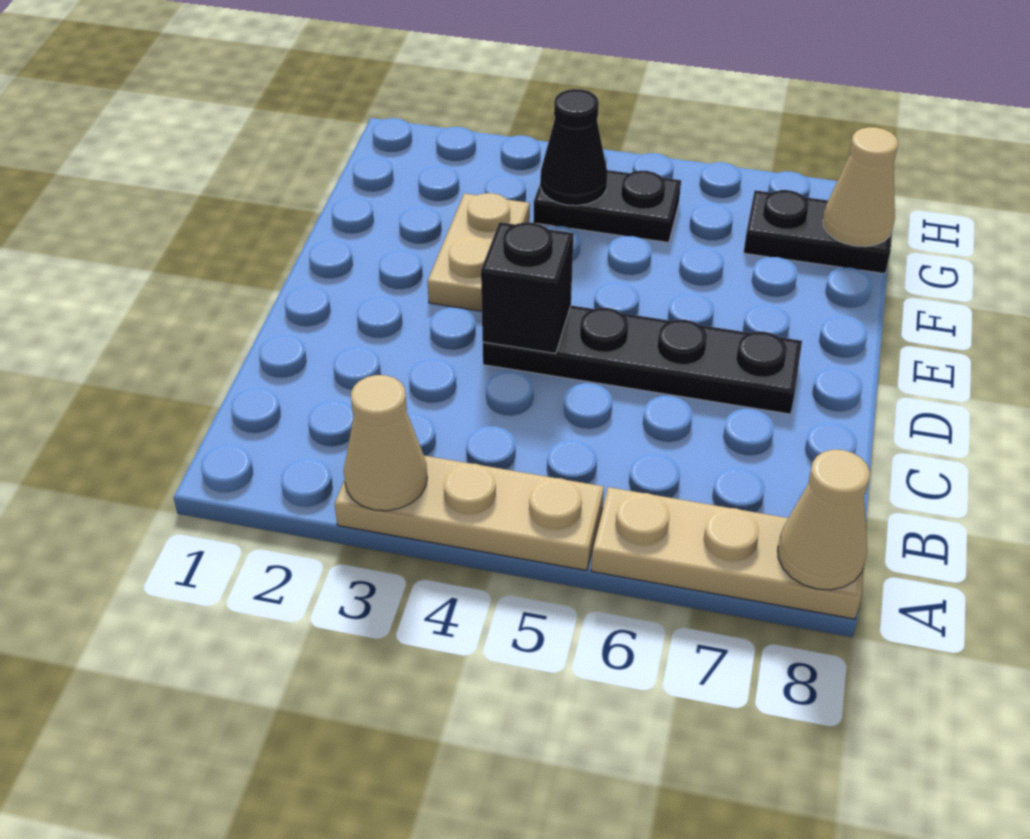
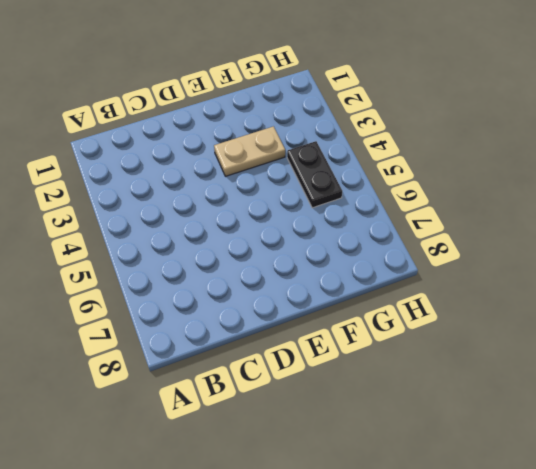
none -> tan plate A3:A5 level 1
none -> tan plate A6:A8 level 1

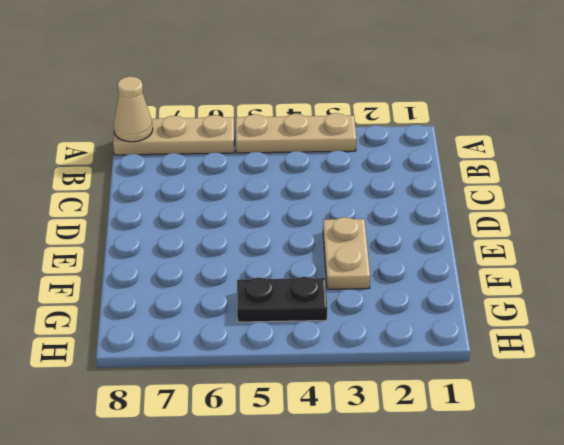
none -> black plate D4:D7 level 1
none -> black plate G7:G8 level 1

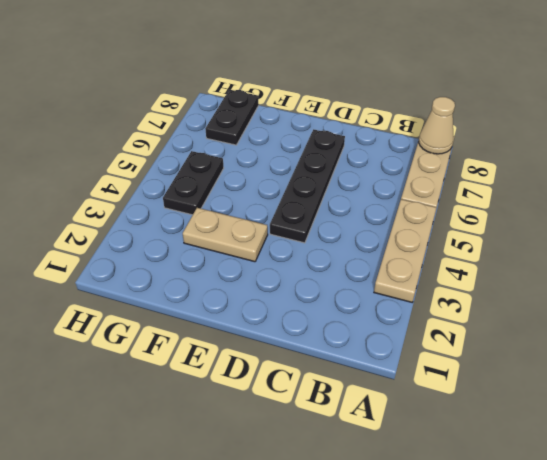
none -> tan cone A3 level 2
none -> black brick D4 level 2

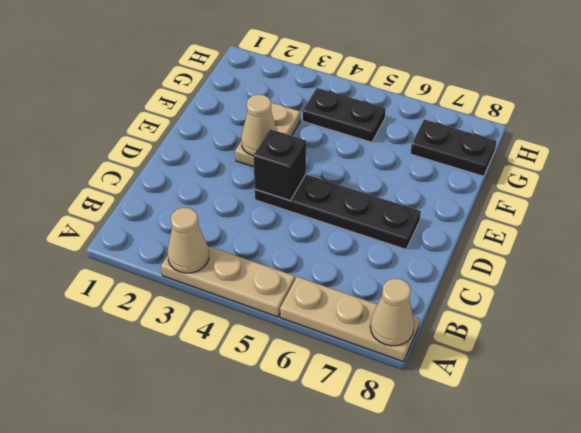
tan cone E3 level 2 -> tan cone G8 level 2
none -> black cone G4 level 2

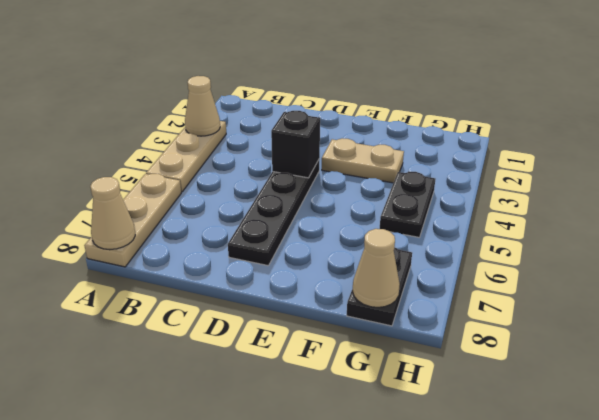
none -> black cone G4 level 2

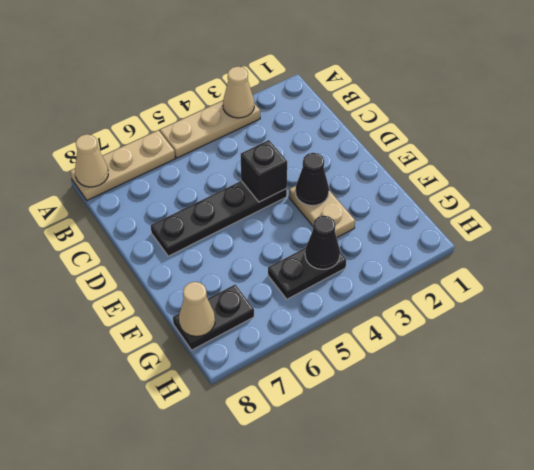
black cone E3 level 2 -> none

